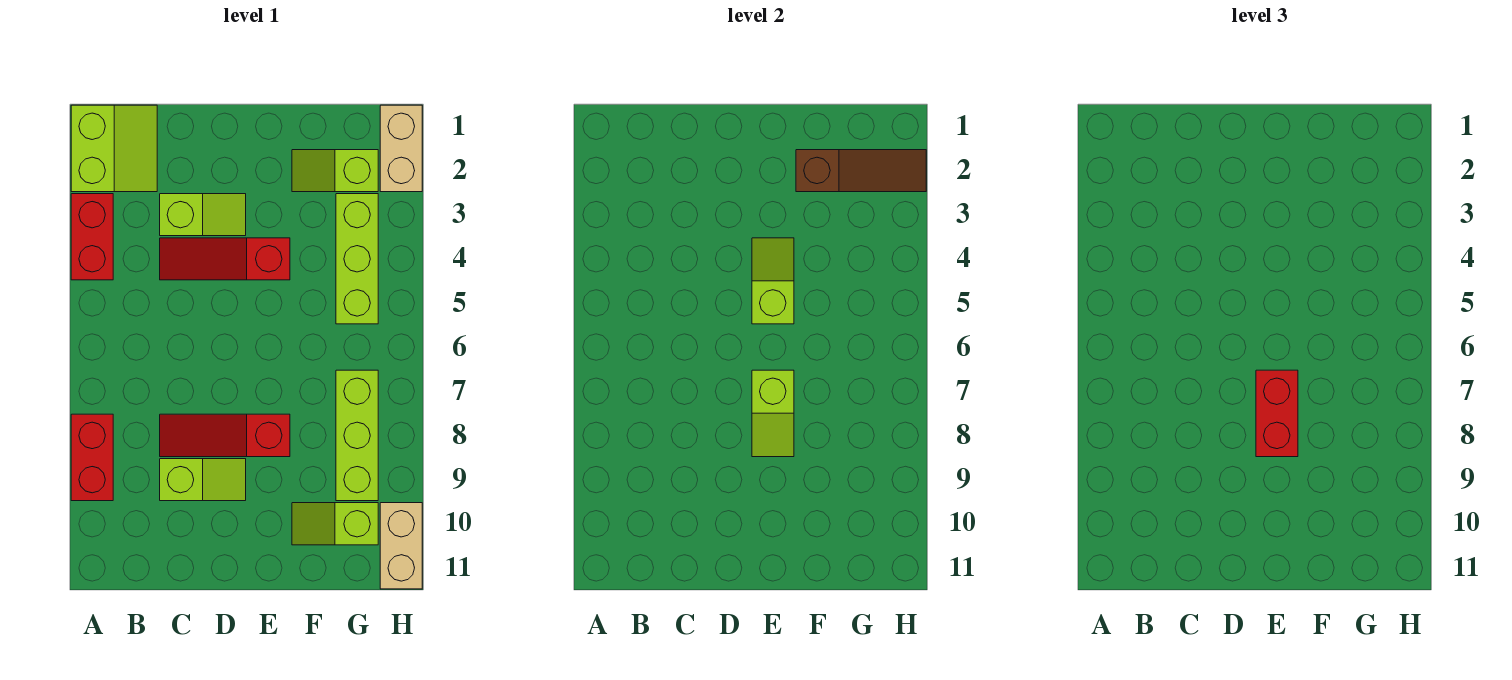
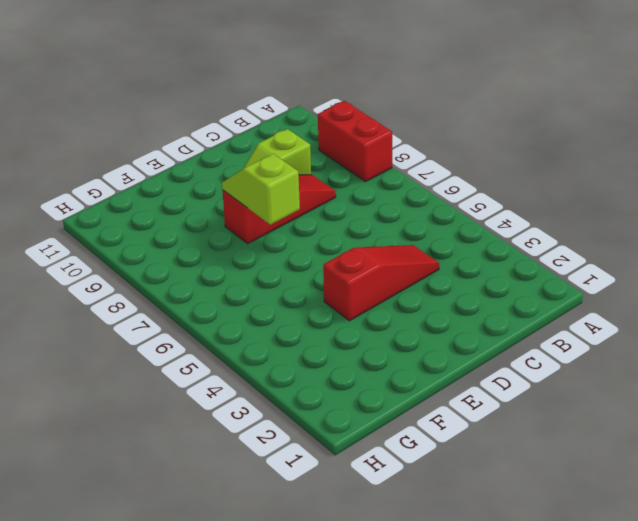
none -> lime slope A1:B2 level 1 top A
none -> red brick A3:A4 level 1
none -> lime slope C3:D3 level 1 top C

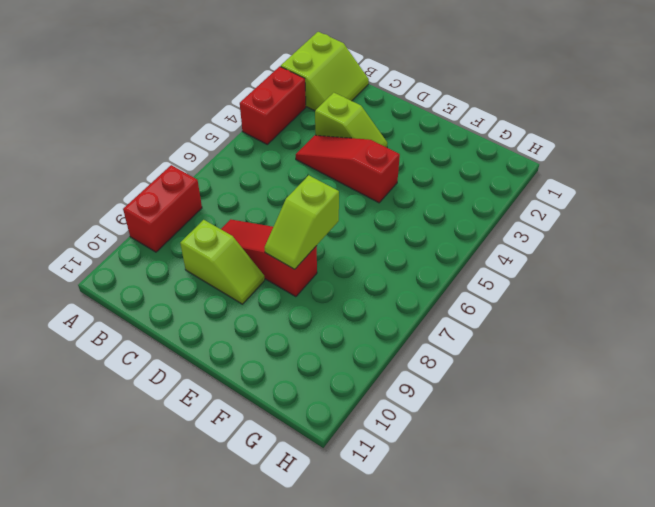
none -> lime slope F2:G2 level 1 top G
none -> lime slope F10:G10 level 1 top G
none -> lime brick G3:G5 level 1

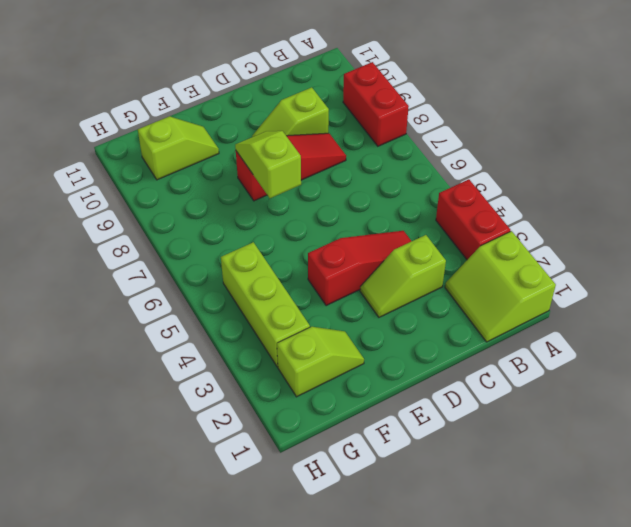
none -> lime brick G7:G9 level 1
none -> tan brick H1:H2 level 1
none -> tan brick H10:H11 level 1

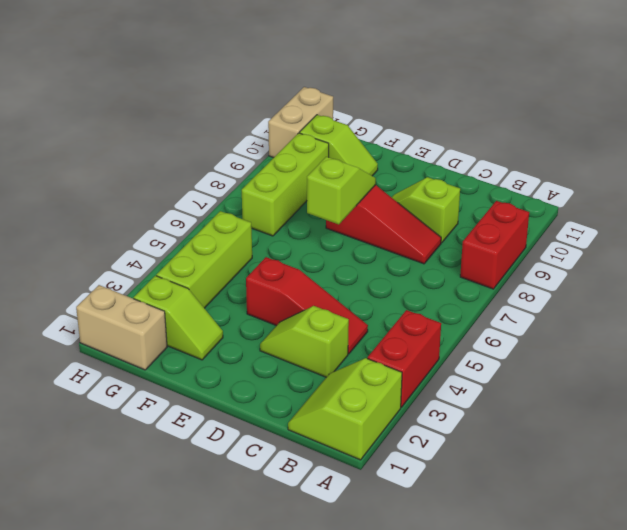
tan brick G1:H1 level 1 -> tan brick H1:H2 level 1
none -> lime slope E4:E5 level 2 top 5
none -> brown slope F2:H2 level 2 top F
none -> red brick E7:E8 level 3

